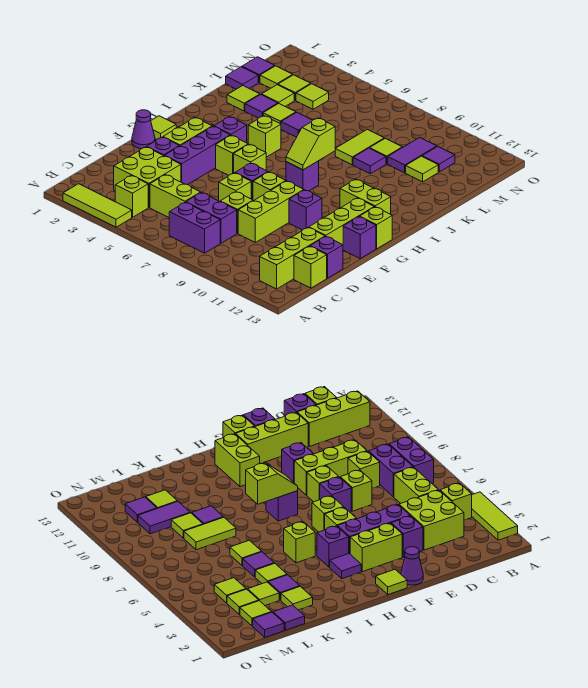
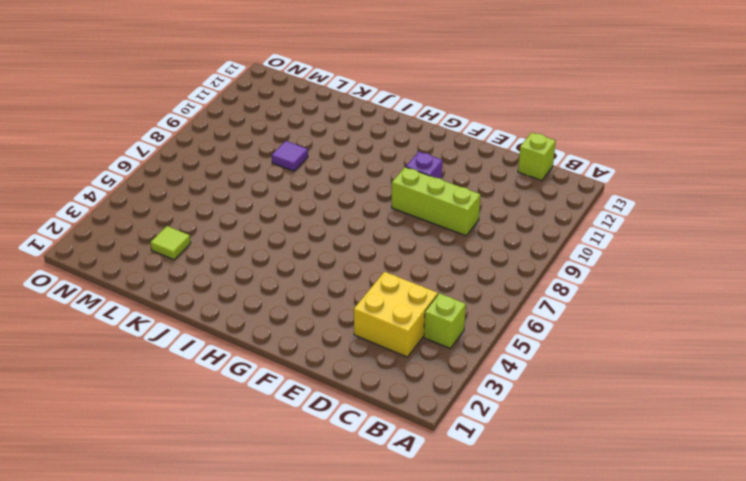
yellow brick C3:D4 level 1 -> lime brick C3:D4 level 1
none -> lime tile A2:A4 level 1
none -> purple brick B7:B8 level 1
none -> lime brick B12:D12 level 1
none -> lime brick C5:C6 level 1

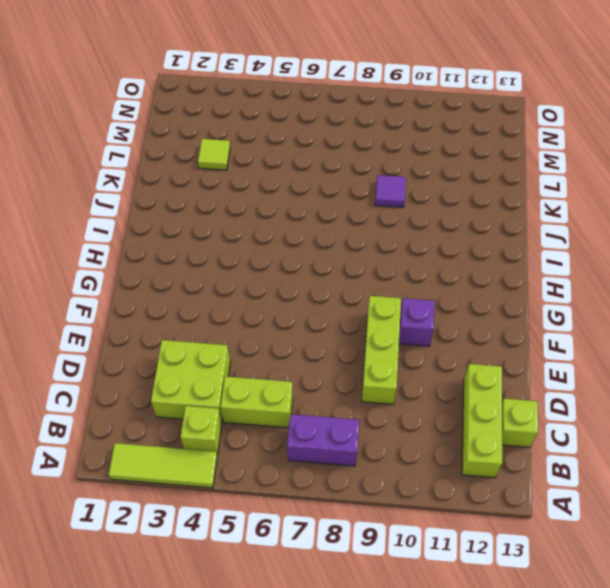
none -> purple brick C7:C8 level 1
none -> lime brick D8 level 1
none -> purple brick D13 level 1
none -> purple brick E3 level 1

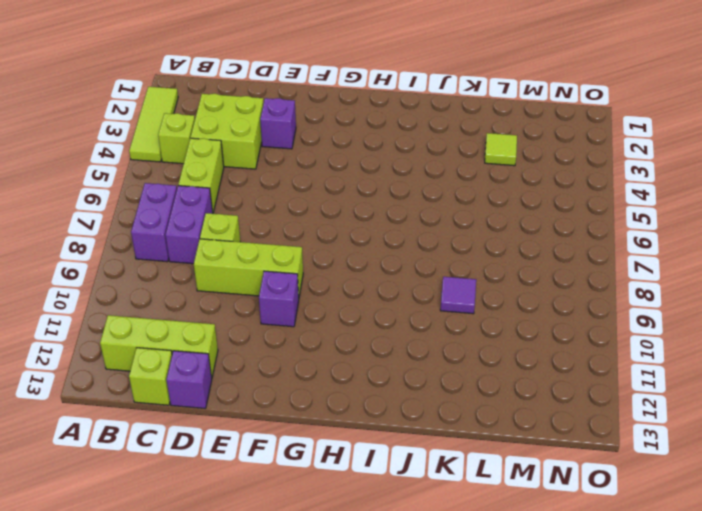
none -> purple brick E4:G4 level 1
none -> lime brick E7 level 1
none -> lime brick E12:G12 level 1
none -> purple cone F1 level 1

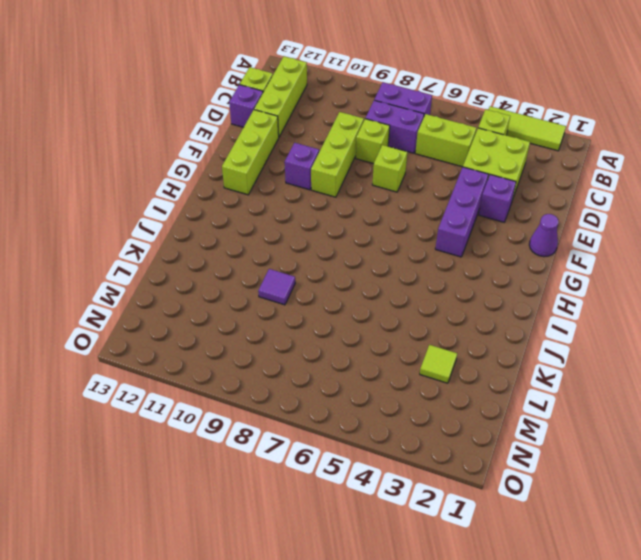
none -> lime brick F3:G3 level 1
none -> purple brick F7 level 1
none -> lime brick F8 level 1
none -> purple brick F13 level 1

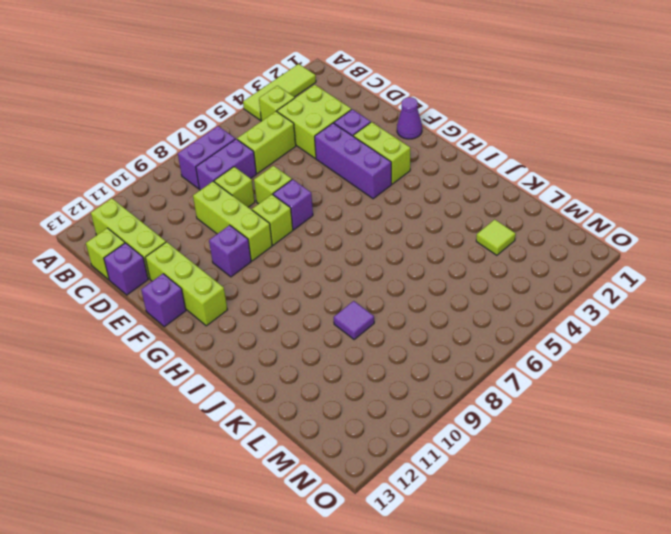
none -> lime tile G1 level 1
none -> lime brick G5 level 1
none -> lime brick G6 level 1
none -> lime brick G13 level 1

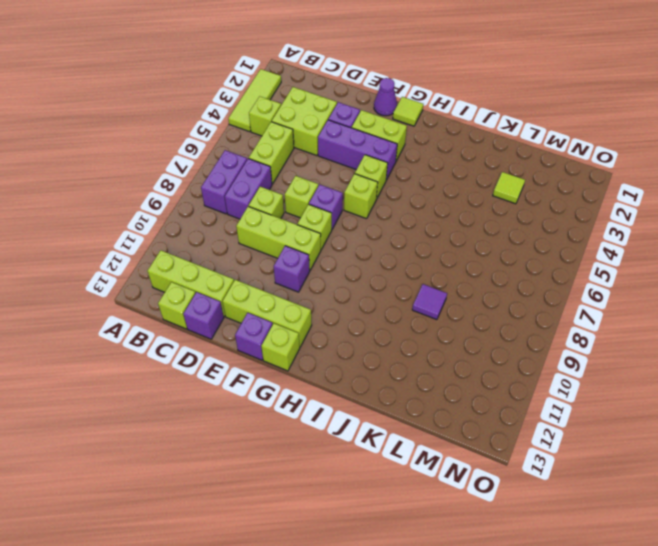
none -> purple tile H3 level 1
none -> purple brick H4 level 1
none -> purple brick H8 level 1
none -> lime brick H11:H12 level 1

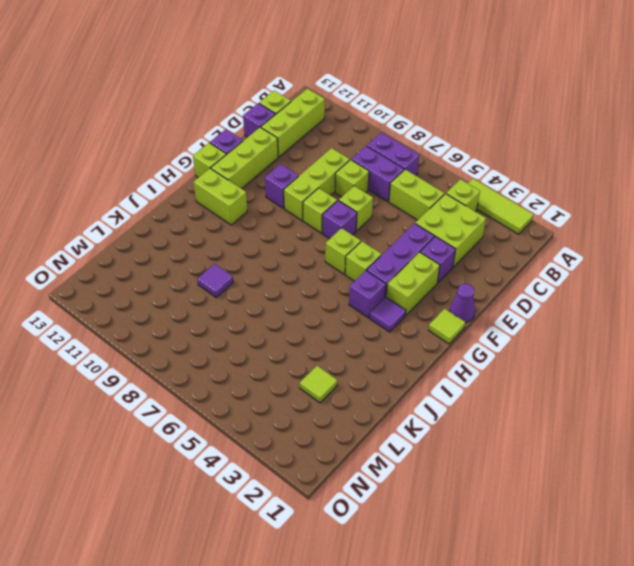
none -> purple brick H8 level 1
none -> lime brick I5 level 1
none -> lime tile K2 level 1
none -> purple tile K3 level 1

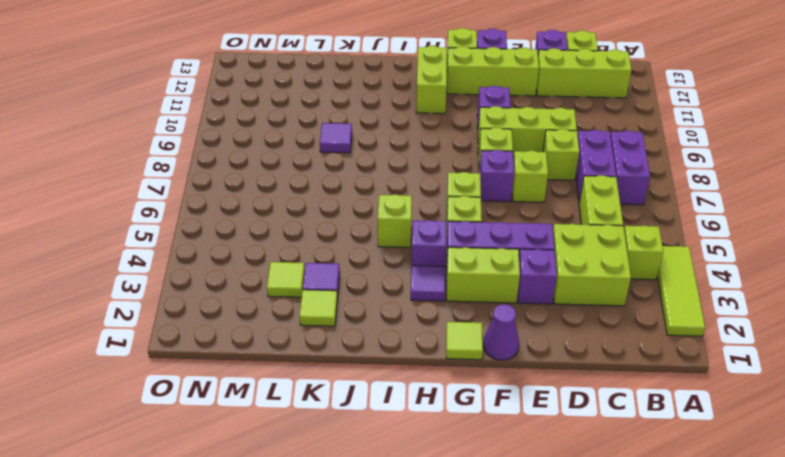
none -> purple brick H8 level 1
none -> lime tile K4 level 1
none -> purple tile K5 level 1
none -> lime tile K6 level 1

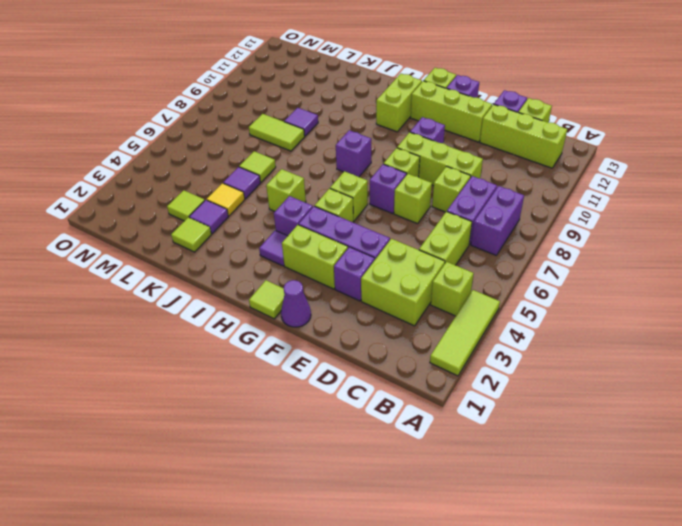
yellow tile K4 level 1 -> lime tile K4 level 1
none -> purple tile L1 level 1
none -> lime tile L9 level 1
none -> purple tile L10:M10 level 1
none -> lime tile L11 level 1

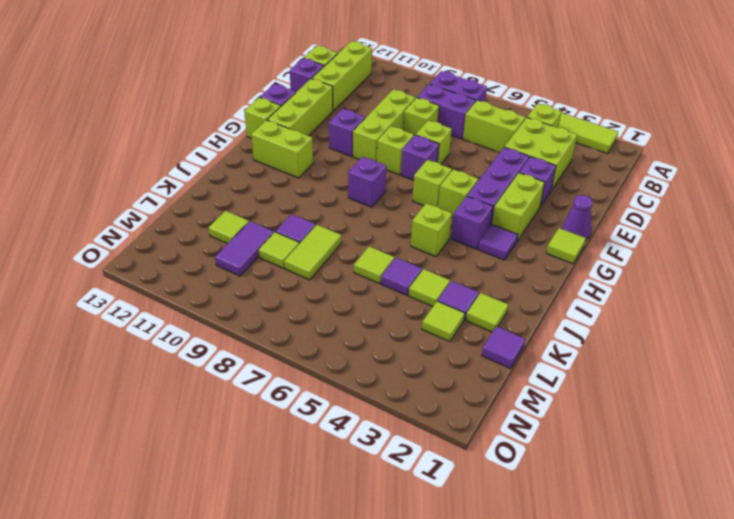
none -> purple tile M1 level 1
none -> lime tile M2 level 1
none -> lime tile M3 level 1
none -> lime tile M4 level 1

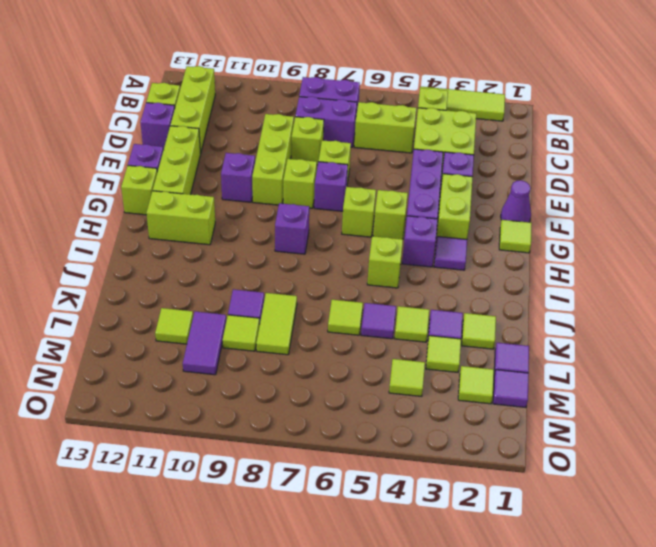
none -> lime tile M3 level 1
none -> purple tile M11 level 1
none -> lime slope H8:I8 level 2 top I

